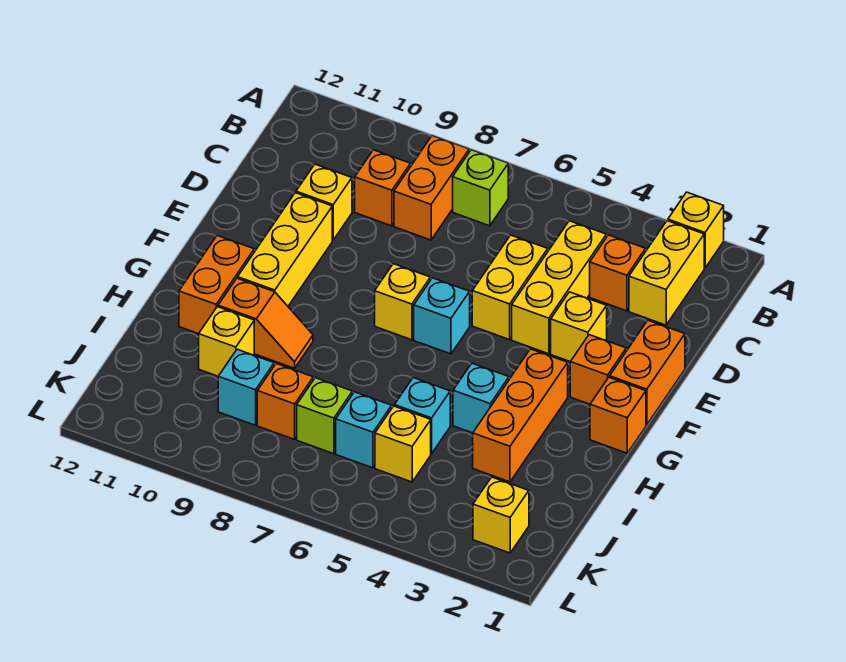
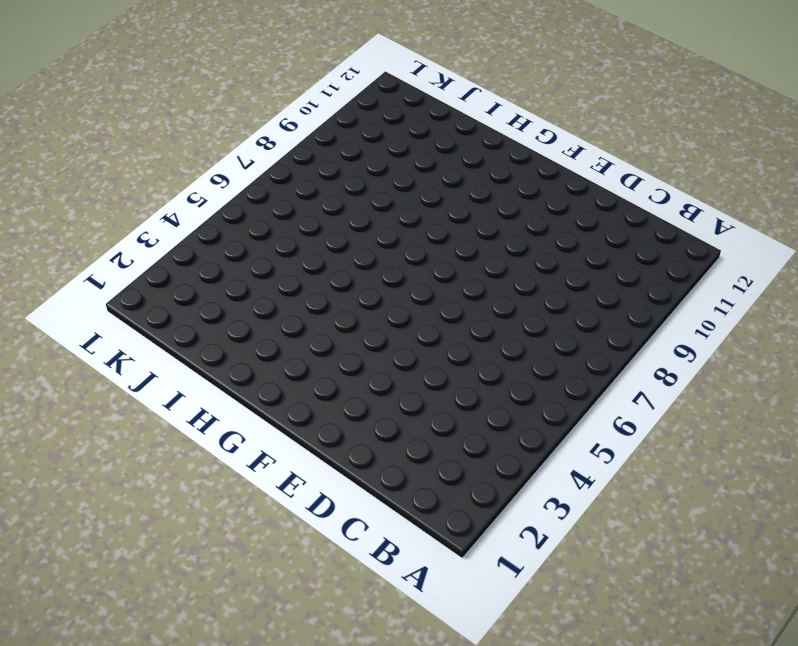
none -> yellow brick A2 level 1
none -> yellow brick B2:C2 level 1
none -> lime brick B7 level 1

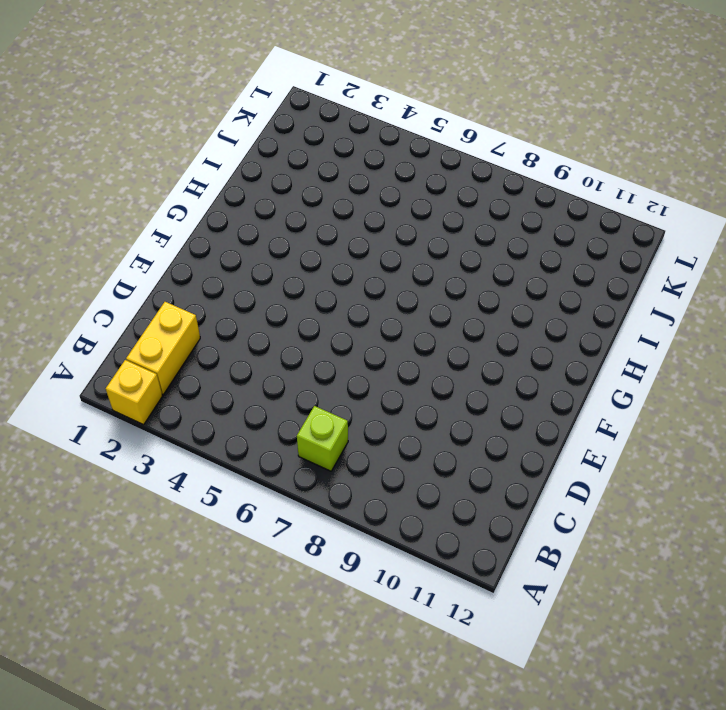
none -> orange brick B8:C8 level 1
none -> orange brick C3 level 1
none -> yellow brick C4:E4 level 1

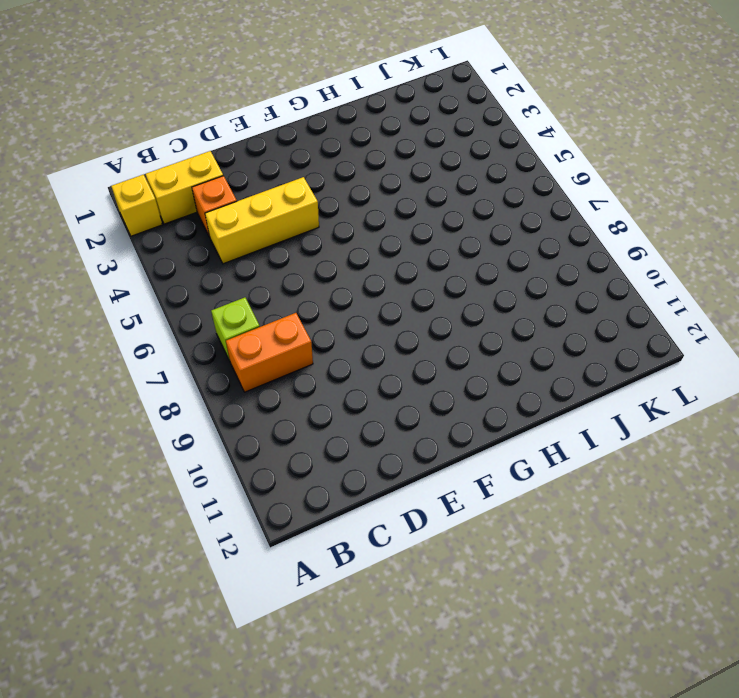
none -> orange brick C9 level 1
none -> yellow brick D5:E5 level 1
none -> yellow brick D10 level 1

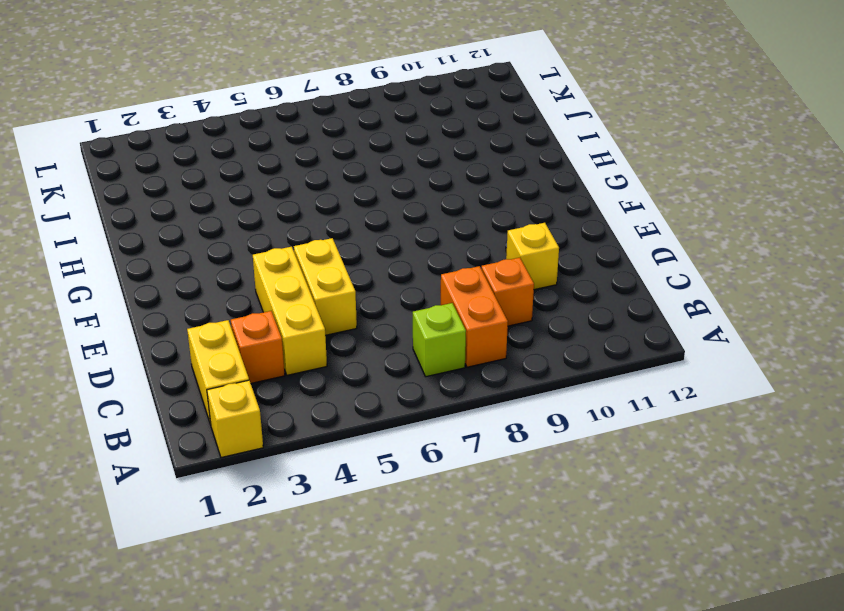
none -> orange brick E1:F1 level 1
none -> yellow brick E3 level 1
none -> yellow brick E10:G10 level 1

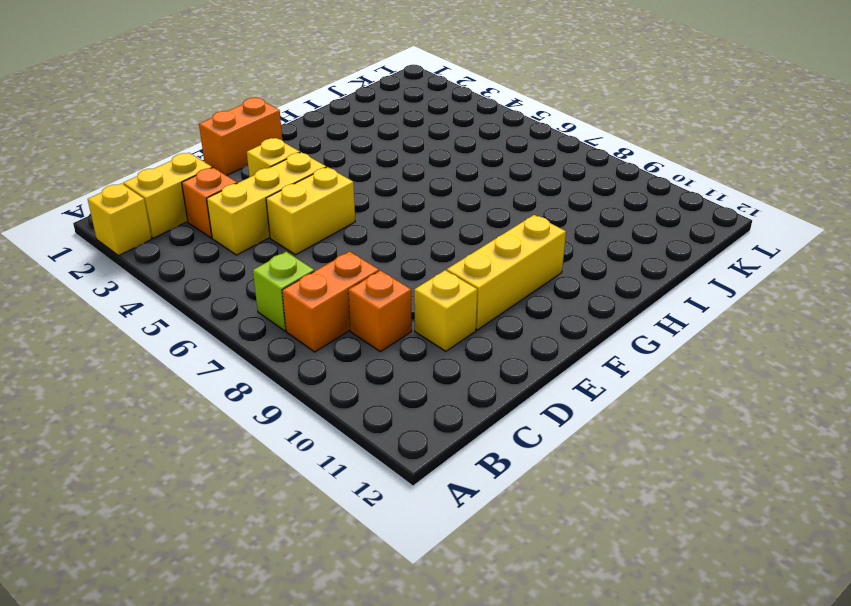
none -> orange brick F2 level 1
none -> cyan brick F6 level 1
none -> yellow brick F7 level 1

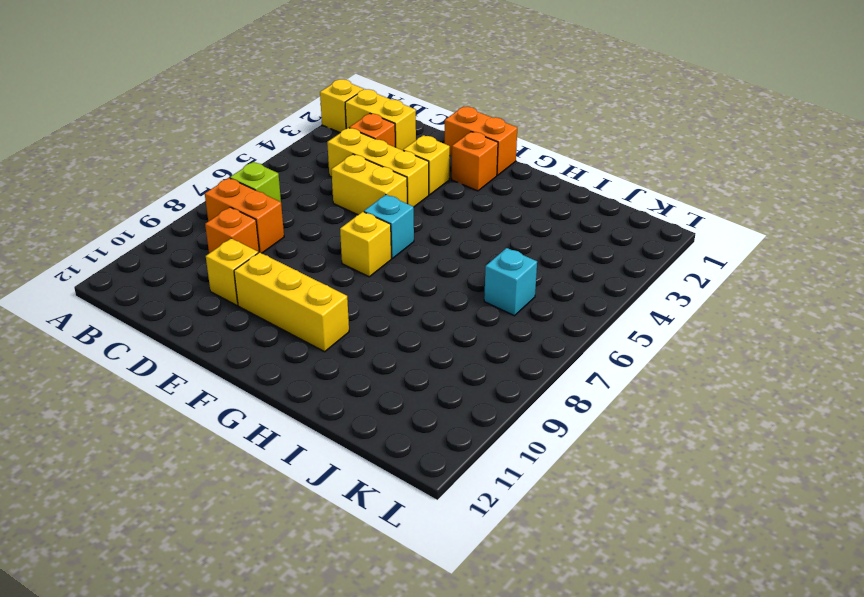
none -> orange brick G1 level 1
none -> orange brick G3:I3 level 1
none -> orange brick G11:H11 level 1

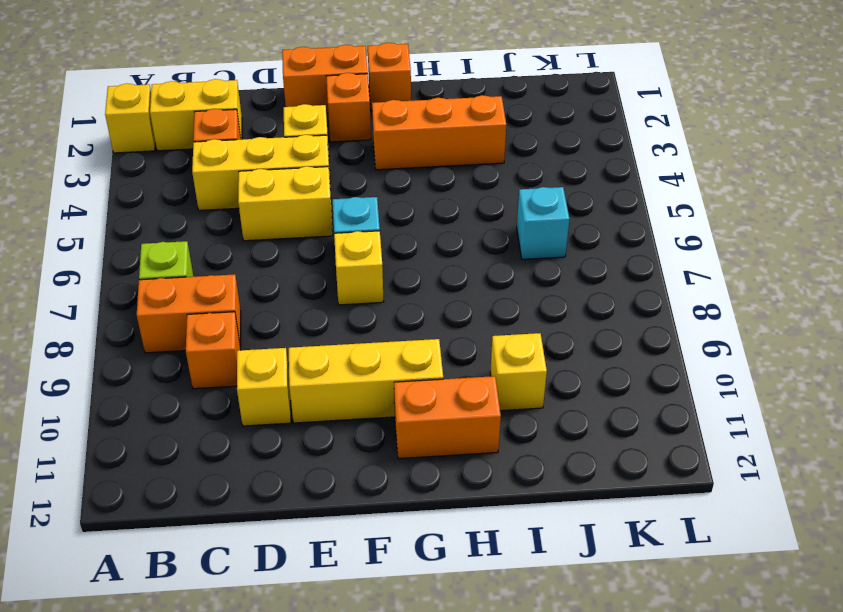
none -> cyan brick H4 level 1
none -> orange slope H9:H10 level 1 top 10
none -> cyan brick I5 level 1

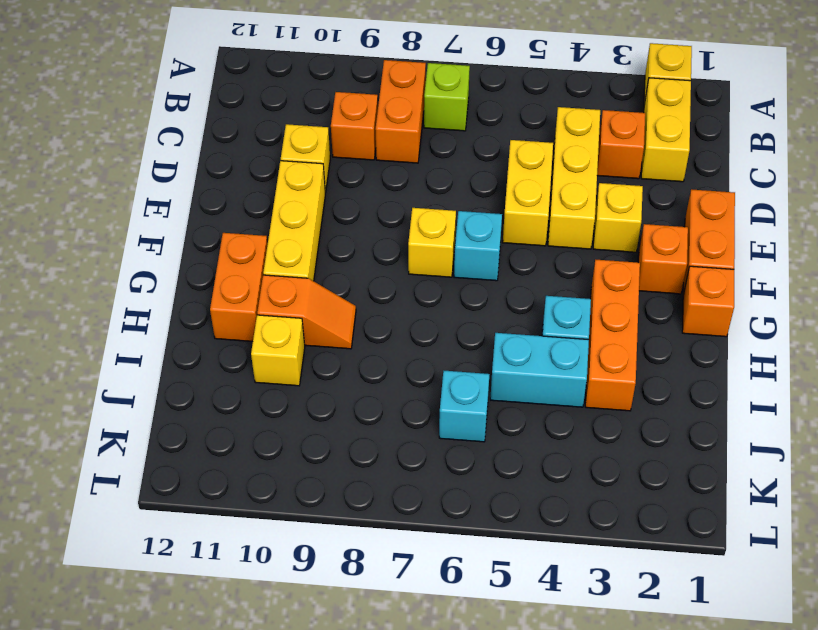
cyan brick I4:I5 level 1 -> cyan brick I5 level 1
none -> yellow brick J5 level 1
none -> lime brick J7 level 1
none -> orange brick J8 level 1

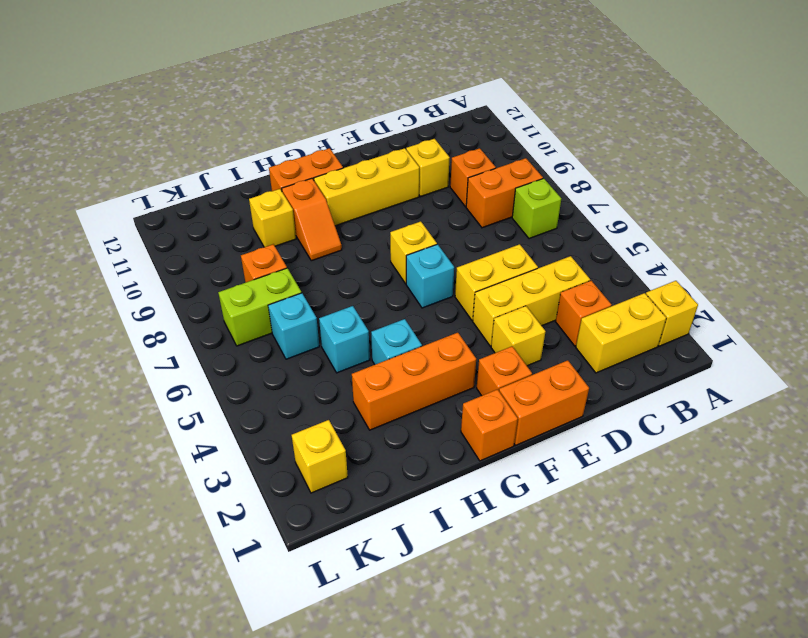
lime brick J7:K7 level 1 -> lime brick J7 level 1
none -> yellow brick J5 level 1
none -> cyan brick J9 level 1

